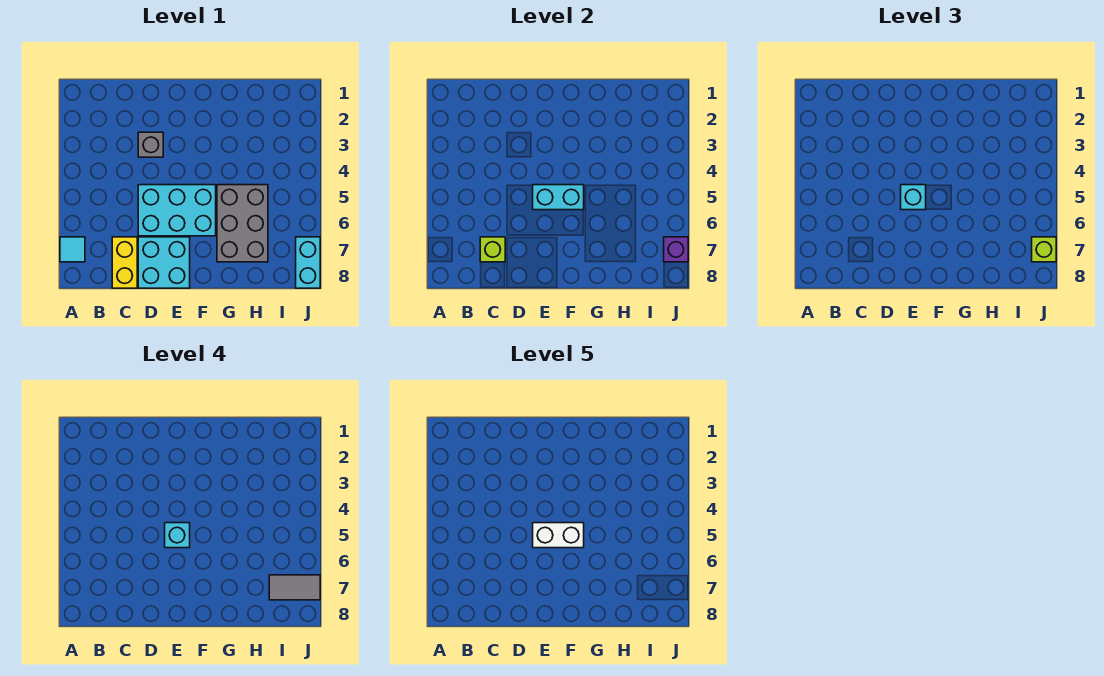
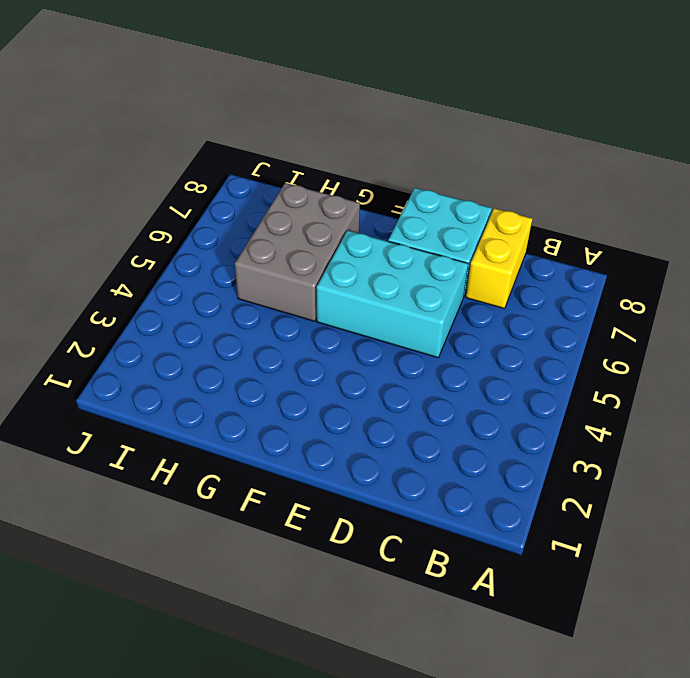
none -> cyan tile A7 level 1
none -> grey brick D3 level 1
none -> cyan brick J7:J8 level 1

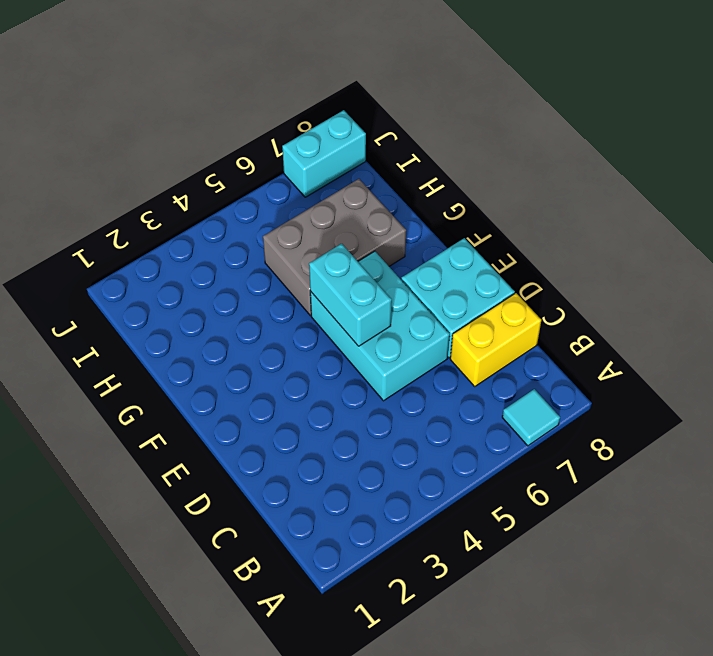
none -> grey brick D3 level 1
none -> lime brick C7 level 2
none -> purple brick J7 level 2

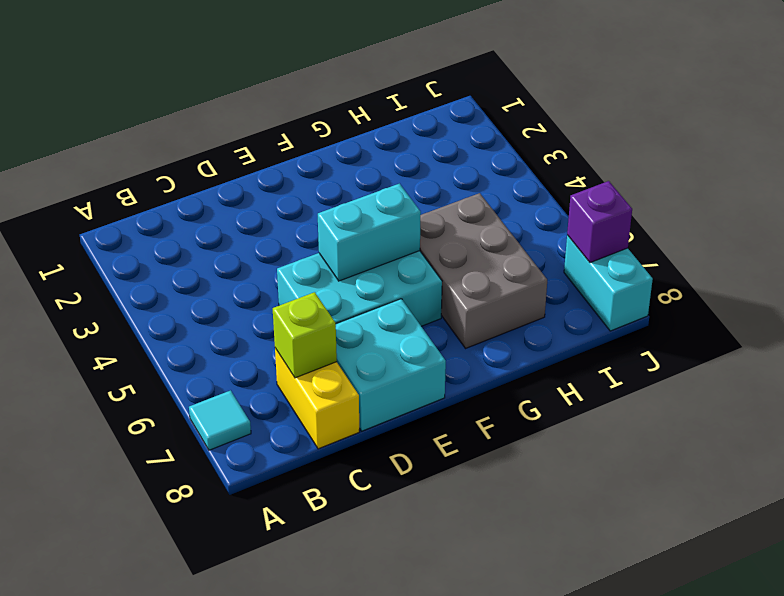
none -> grey brick D3 level 1
none -> cyan brick E5 level 3
none -> lime brick J7 level 3

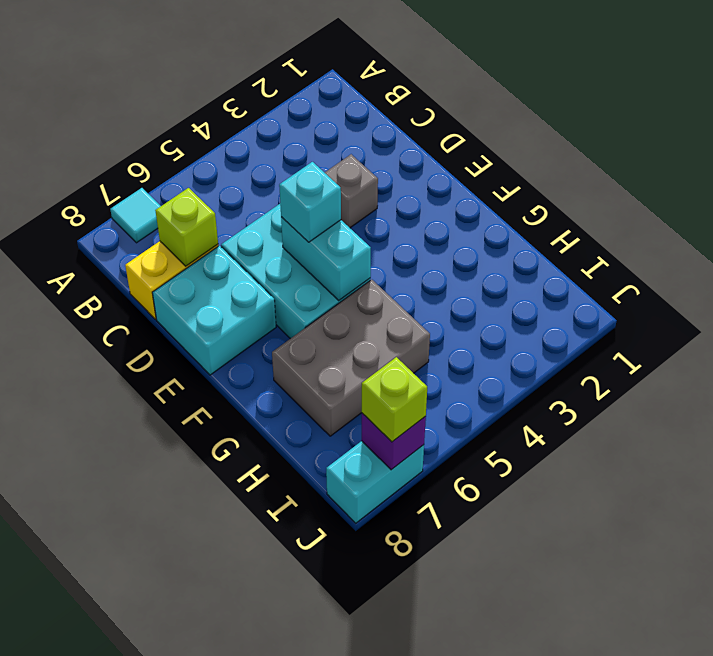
none -> cyan brick E5 level 4
none -> grey tile I7:J7 level 4
none -> white brick E5:F5 level 5

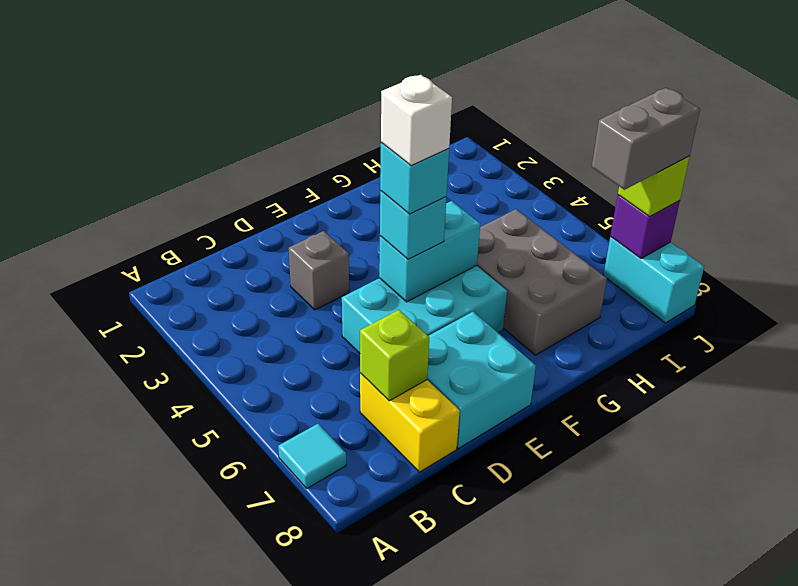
white brick E5 level 5 -> white brick E5:F5 level 5
grey brick I7:J7 level 4 -> grey tile I7:J7 level 4

